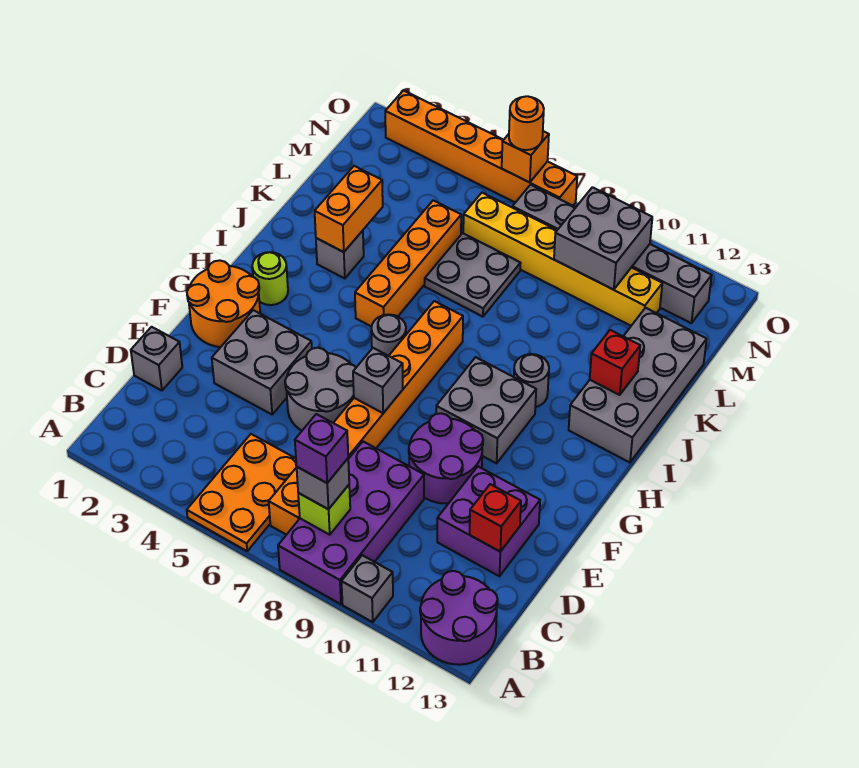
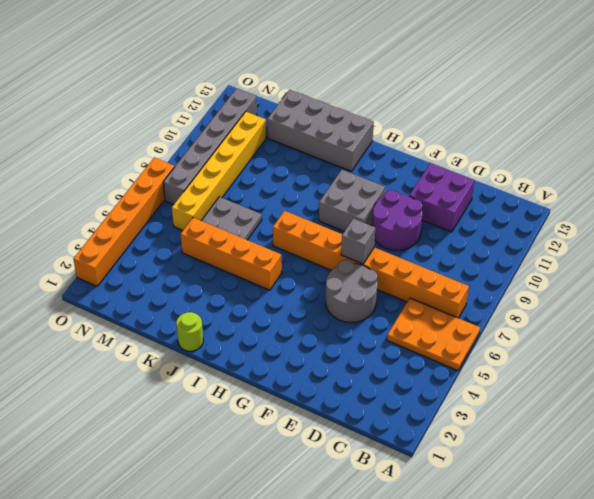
lime round brick J1 level 1 -> lime round brick H2 level 1
none -> purple brick A8:D9 level 1
none -> grey brick A10 level 1
none -> purple round brick A12:B13 level 1
none -> grey brick D1 level 1

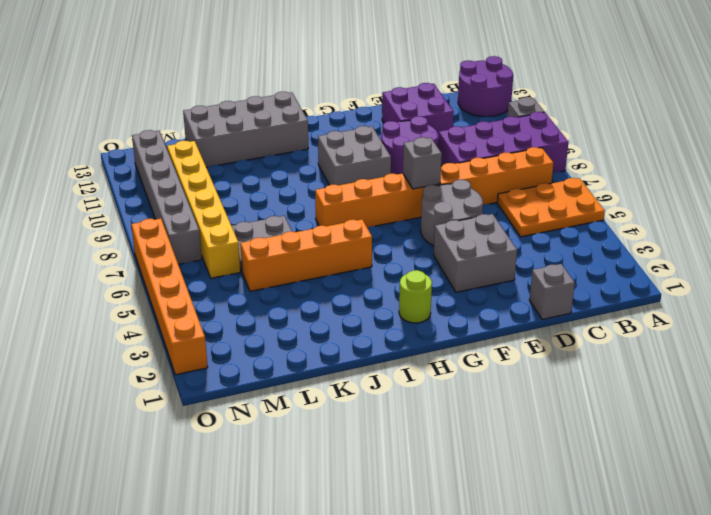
none -> orange round brick F1:G2 level 1
none -> grey round brick H6 level 1
none -> grey round brick I10 level 1
none -> grey brick J3 level 1

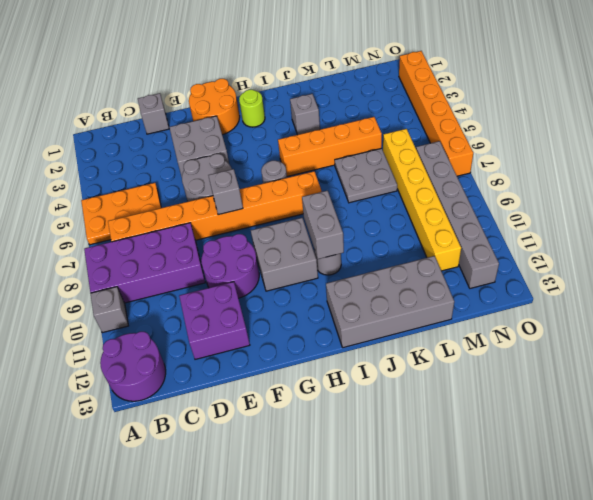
grey brick I9:I10 level 2 -> none
none -> lime brick B8 level 2
none -> red brick D12 level 2
none -> orange brick J3:K3 level 2
none -> red brick J12 level 2

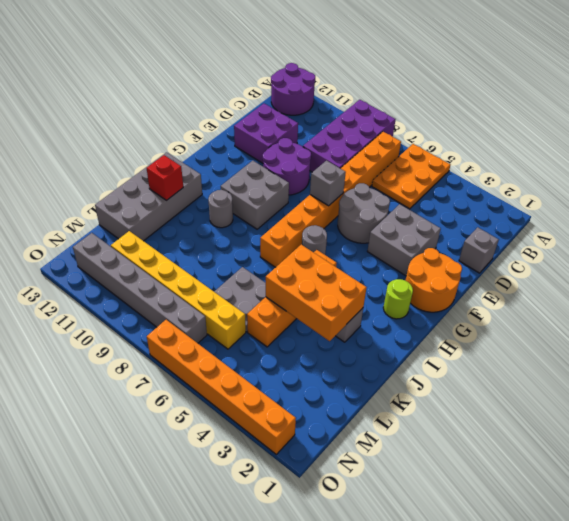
orange brick J3:K5 level 2 -> orange brick J3:K3 level 2
none -> grey brick A10 level 1
none -> lime brick B8 level 2
none -> red brick D12 level 2
none -> grey brick M9:N10 level 2

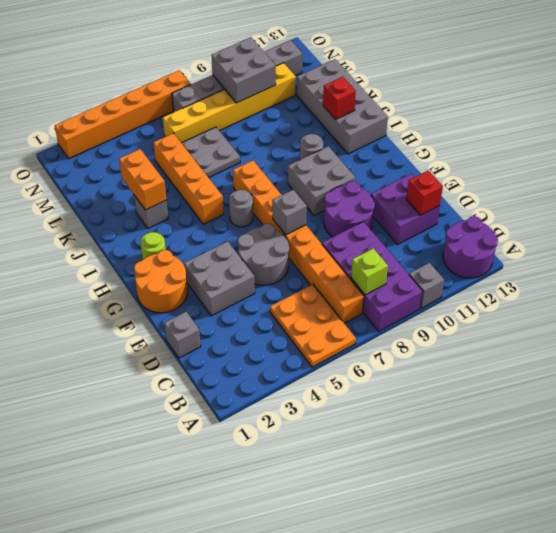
none -> orange brick O6 level 2
none -> grey brick B8 level 3
none -> orange round brick O6 level 3
none -> purple brick B8 level 4

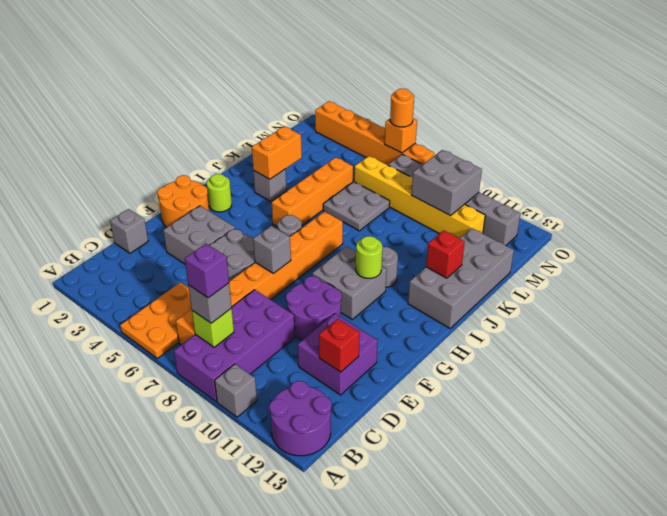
lime round brick H10 level 2 -> none

